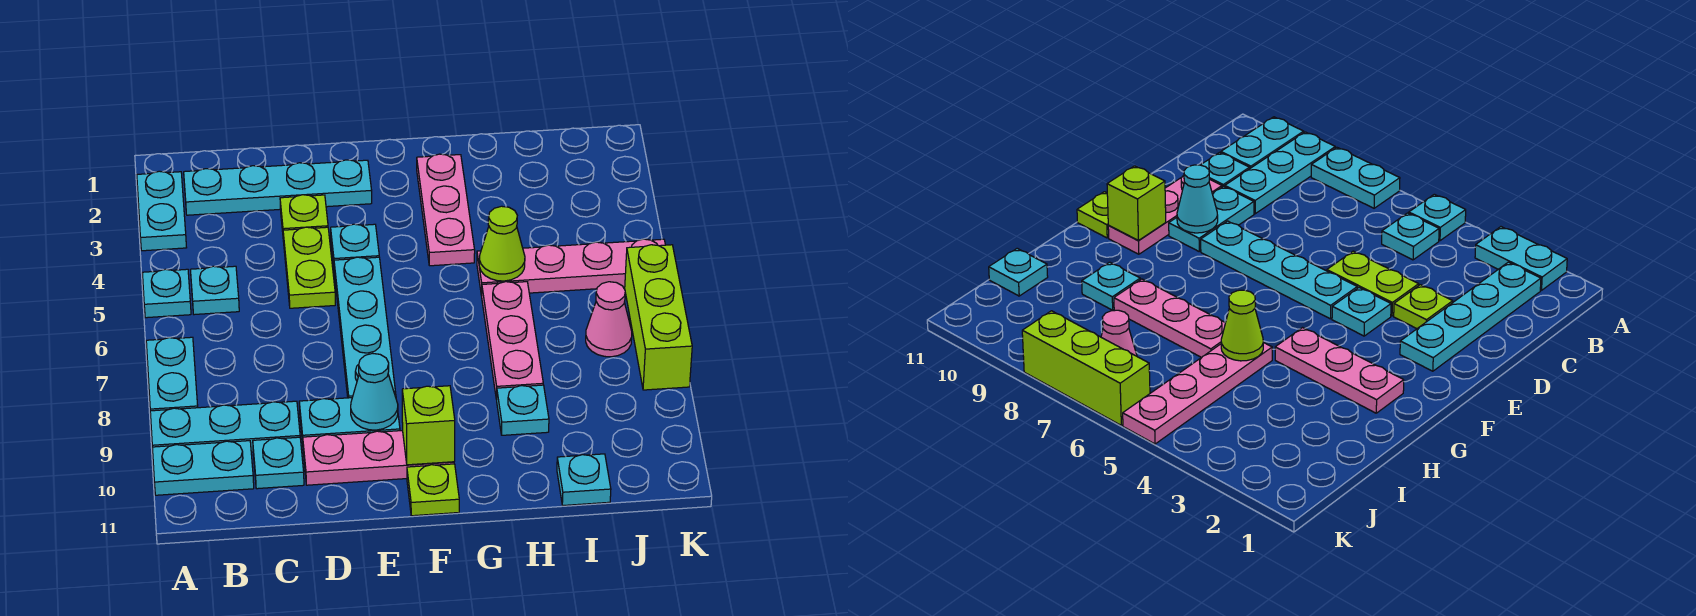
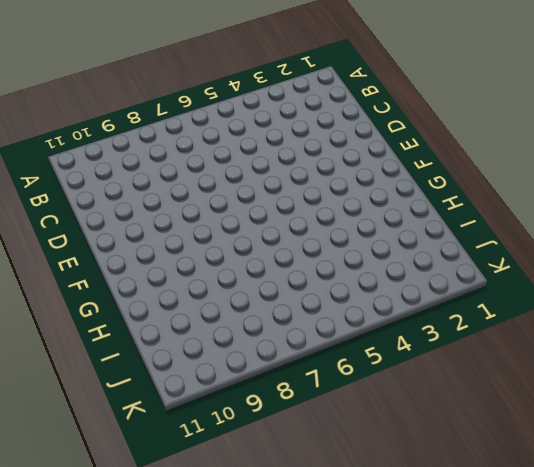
none -> cyan plate A2:A3 level 1
none -> cyan plate A5 level 1
none -> cyan plate A7:A8 level 1

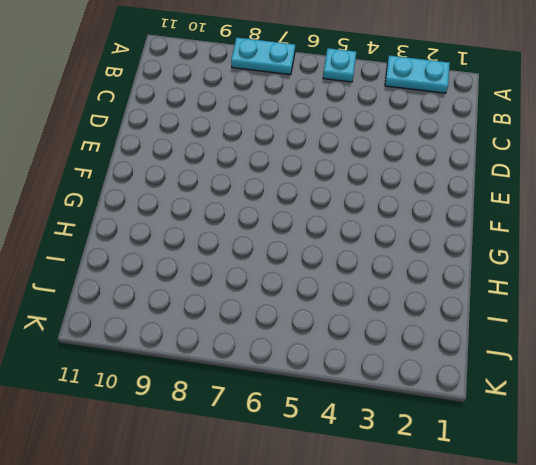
none -> cyan plate A9:C9 level 1
none -> cyan plate A10:B10 level 1
none -> cyan plate B2:E2 level 1

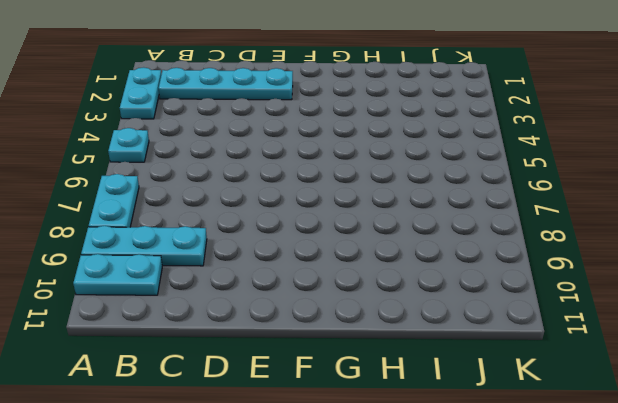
none -> cyan plate B5 level 1
none -> cyan plate C10 level 1
none -> lime plate D3 level 1

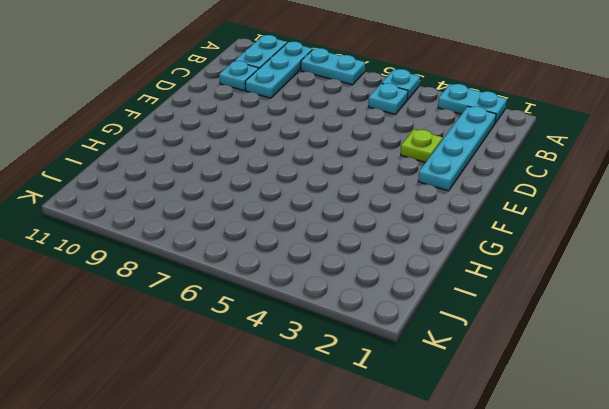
none -> lime plate D4:D5 level 1
none -> cyan plate D9:E9 level 1
none -> pink plate D10:F10 level 1

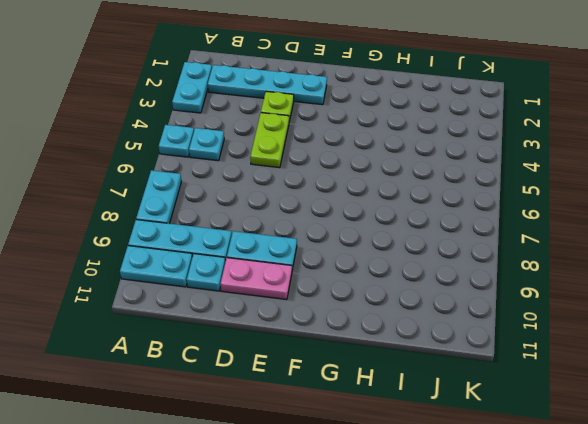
pink plate D10:E10 level 1 -> pink plate D10:F10 level 1
none -> cyan plate E4 level 1
none -> cyan plate E5:E8 level 1
none -> lime plate F11 level 1

